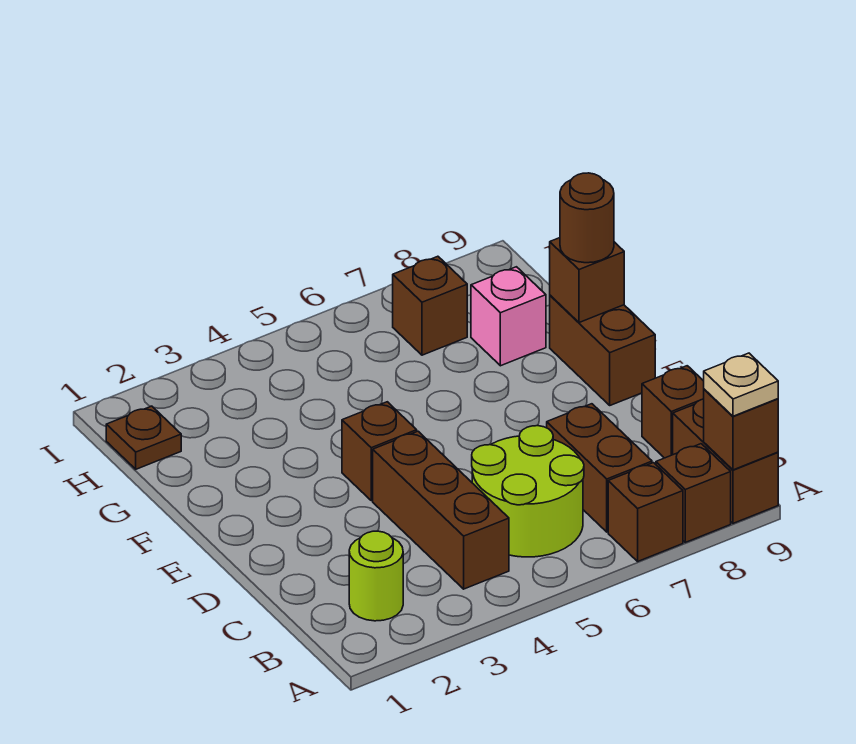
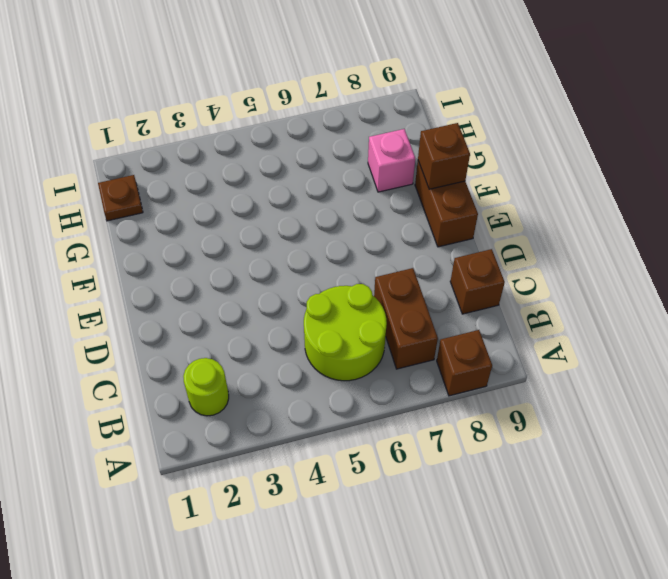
none -> brown brick A7 level 1
none -> brown brick A9:B9 level 1
none -> brown brick B4:D4 level 1

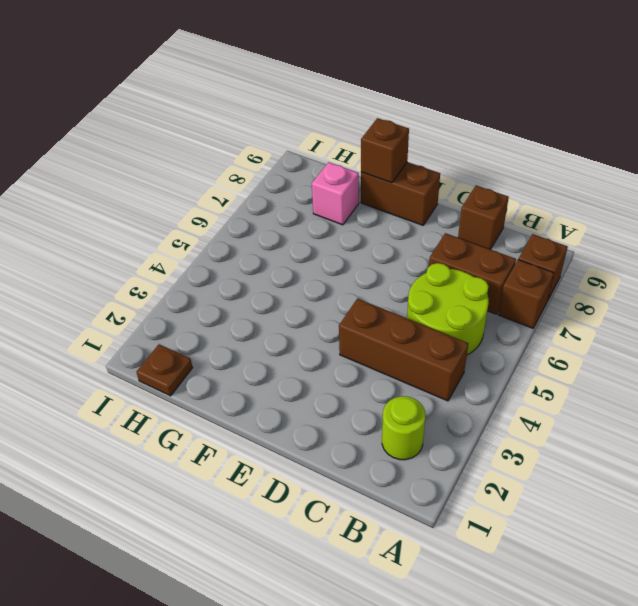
none -> brown brick A9:B9 level 1
none -> brown brick E4 level 1
none -> brown brick H7 level 1

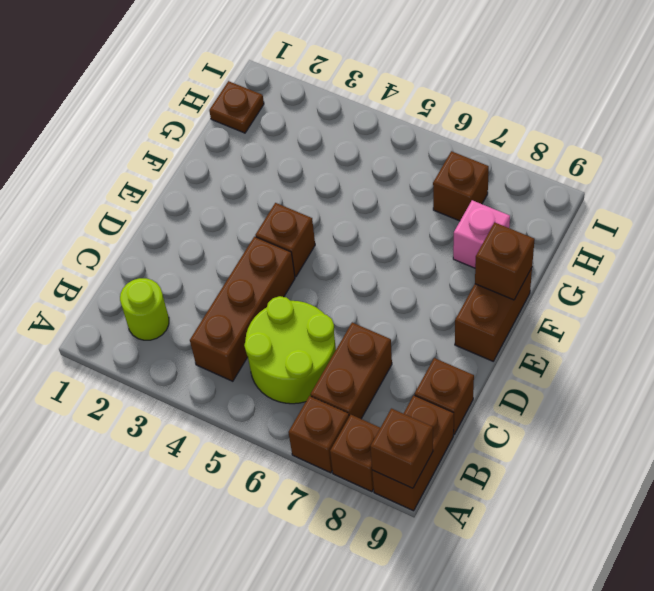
none -> tan plate A9 level 3
none -> brown round brick F9 level 3

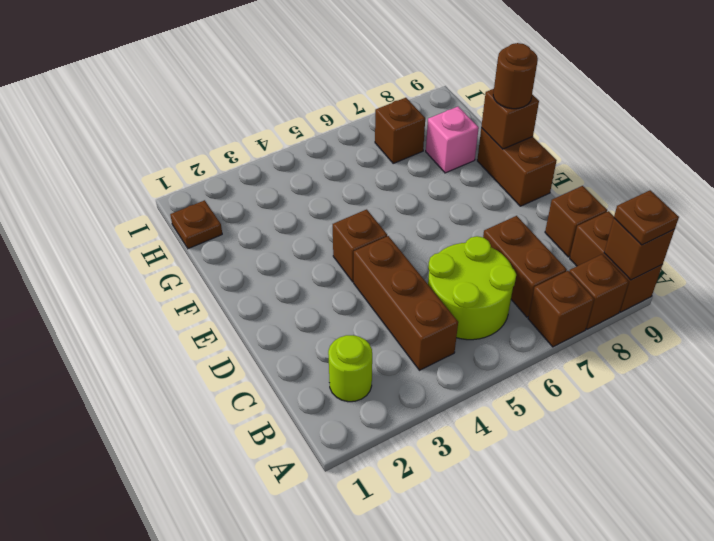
brown plate A9 level 3 -> tan plate A9 level 3

